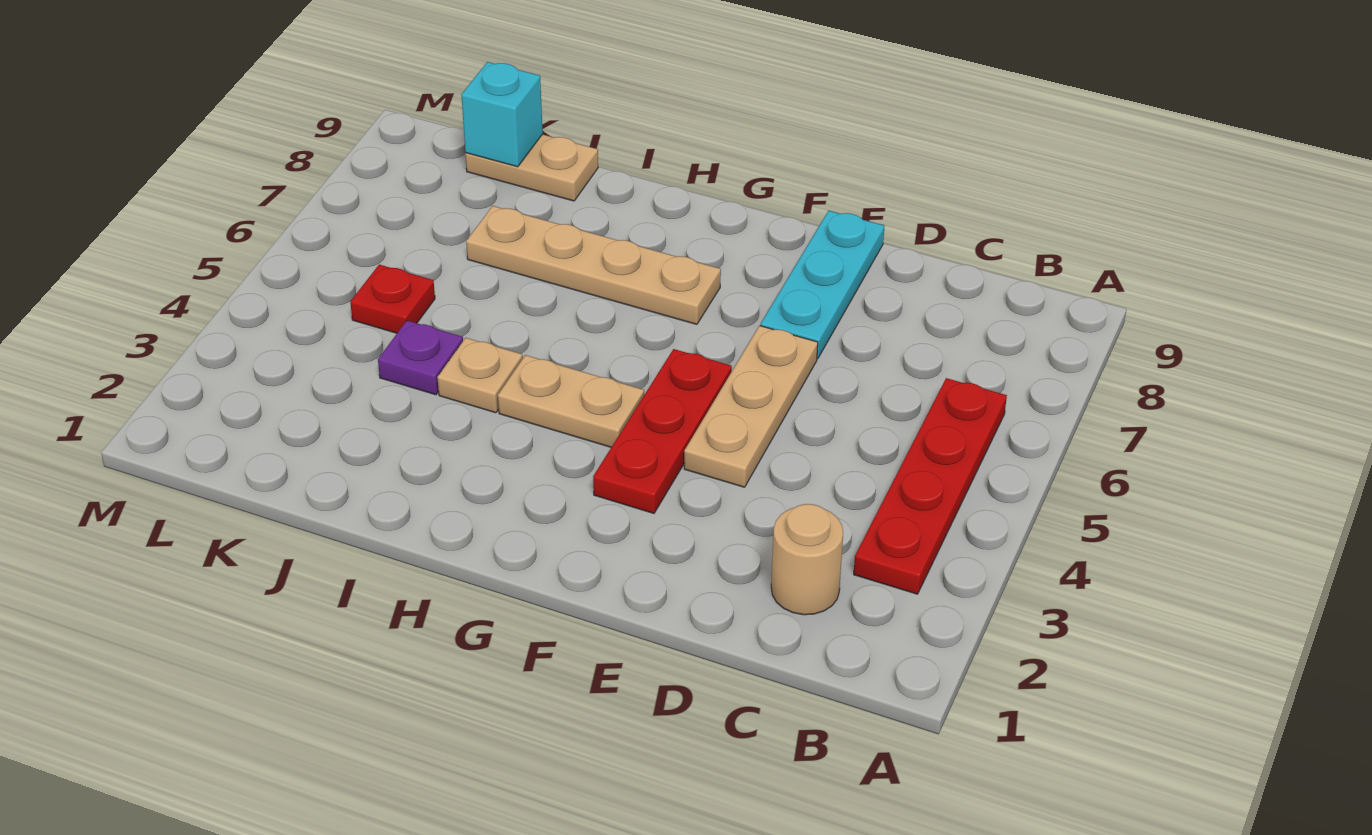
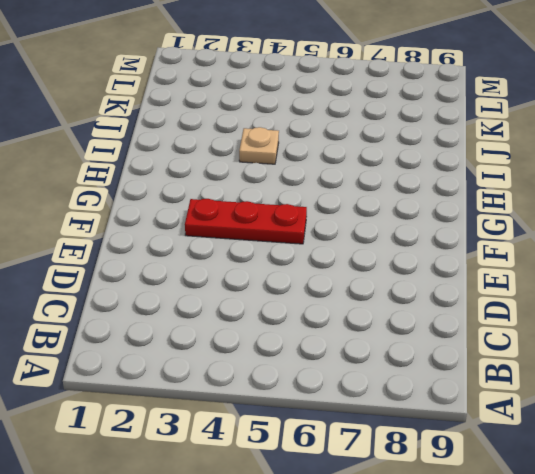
none -> red plate B3:B6 level 1
none -> tan round brick C2 level 1
none -> tan plate E4:E6 level 1

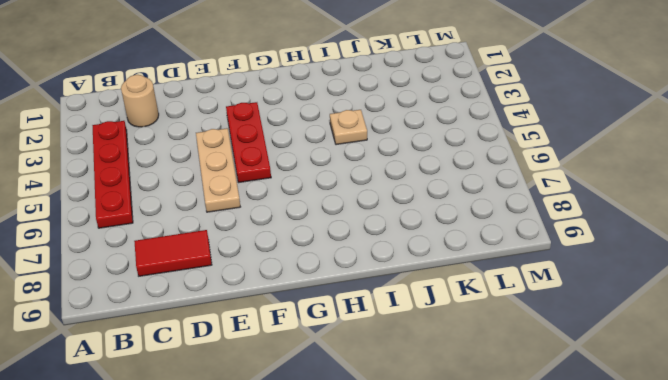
red tile C8:D8 level 1 -> none
none -> cyan plate E7:E9 level 1
none -> tan plate G4:H4 level 1
none -> tan plate G7:J7 level 1

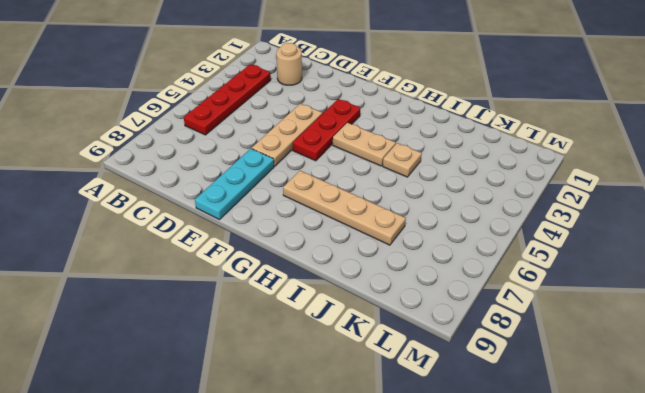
none -> purple plate J4 level 1
none -> tan plate J9:K9 level 1
none -> red plate K5 level 1

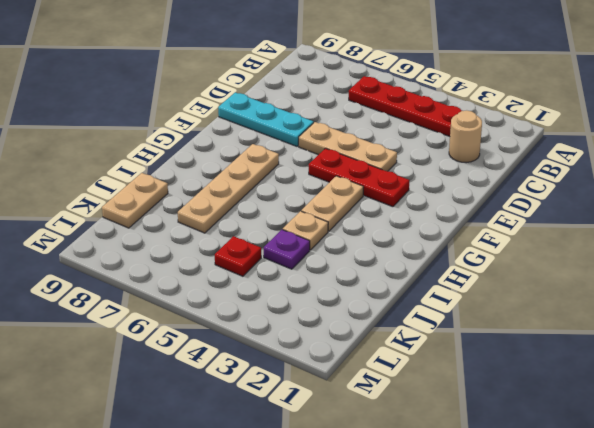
none -> cyan brick K9 level 2

